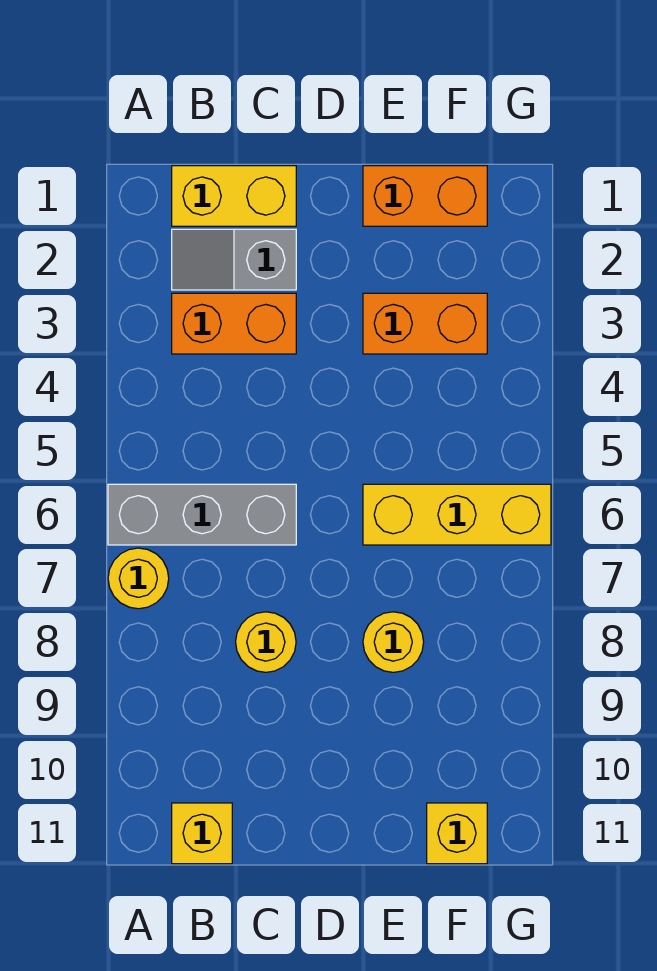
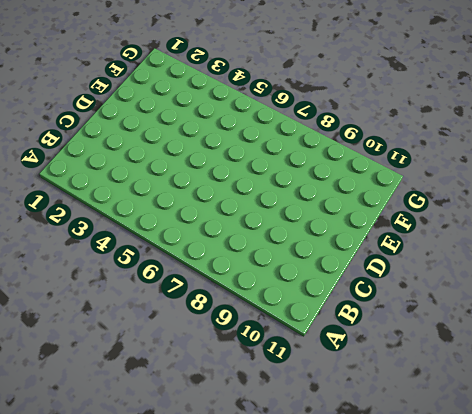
none -> grey brick A6:C6 level 1
none -> yellow round brick A7 level 1
none -> yellow brick B1:C1 level 1

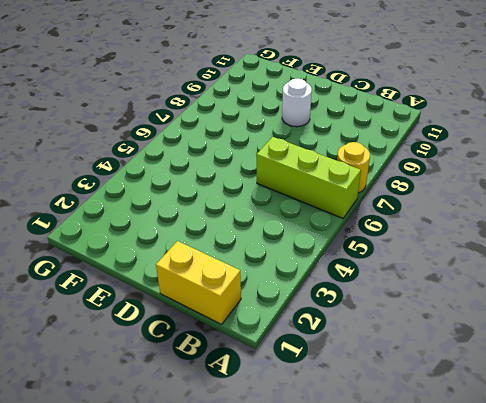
lime brick A6:C6 level 1 -> grey brick A6:C6 level 1
white round brick D9 level 1 -> none
none -> grey slope B2:C2 level 1 top C
none -> orange brick B3:C3 level 1
none -> yellow brick B11 level 1

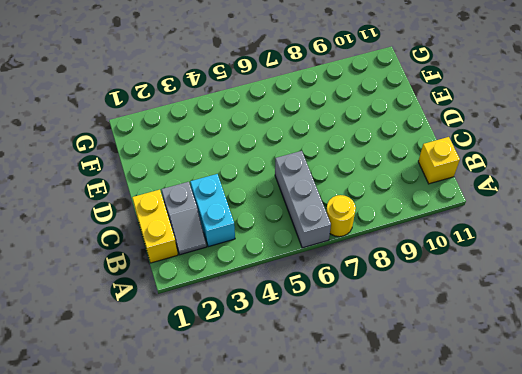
cyan brick B3:C3 level 1 -> orange brick B3:C3 level 1
none -> yellow round brick C8 level 1
none -> orange brick E1:F1 level 1
none -> orange brick E3:F3 level 1

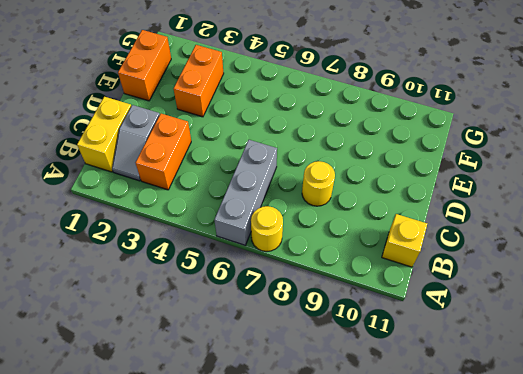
none -> yellow brick E6:G6 level 1
none -> yellow round brick E8 level 1
none -> yellow brick F11 level 1

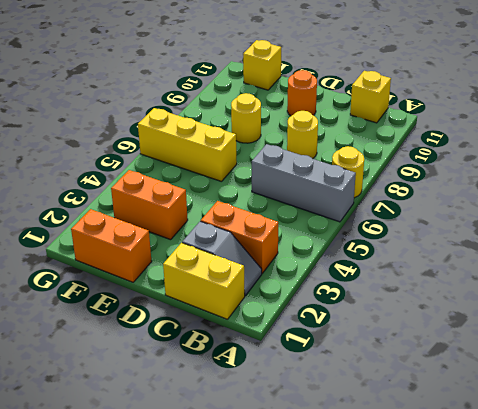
orange round brick D10 level 1 -> none

